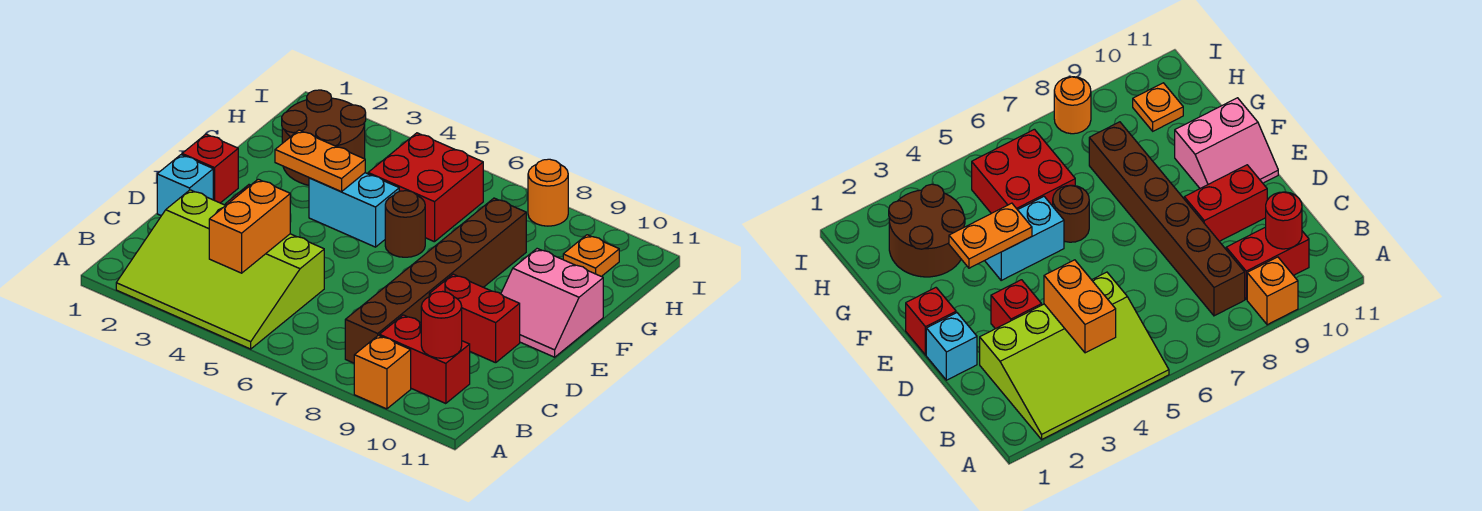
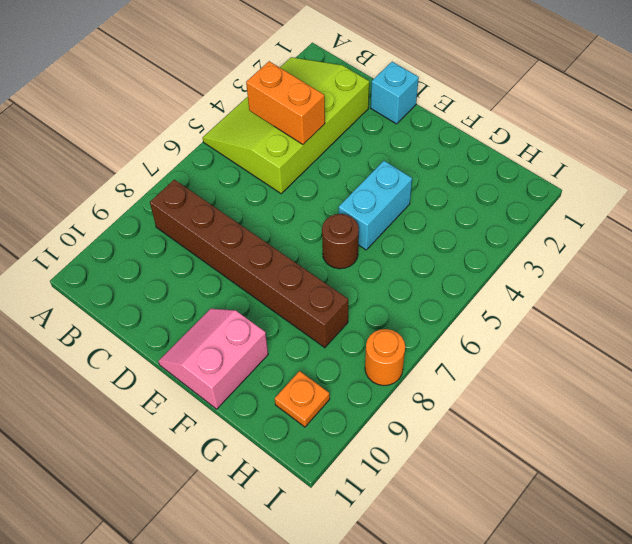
none -> orange brick A9 level 1
none -> red brick B9:B10 level 1
none -> red brick D3 level 1

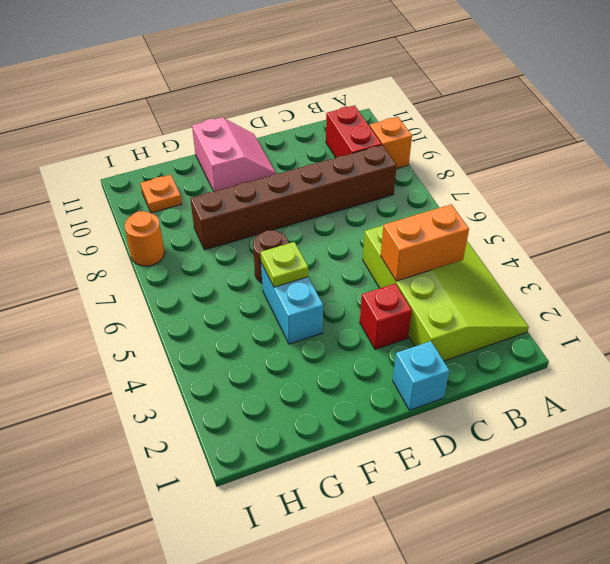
lime plate F5 level 2 -> none
none -> red brick D9:D10 level 1
none -> red brick E1 level 1
none -> brown round brick G2:H3 level 1

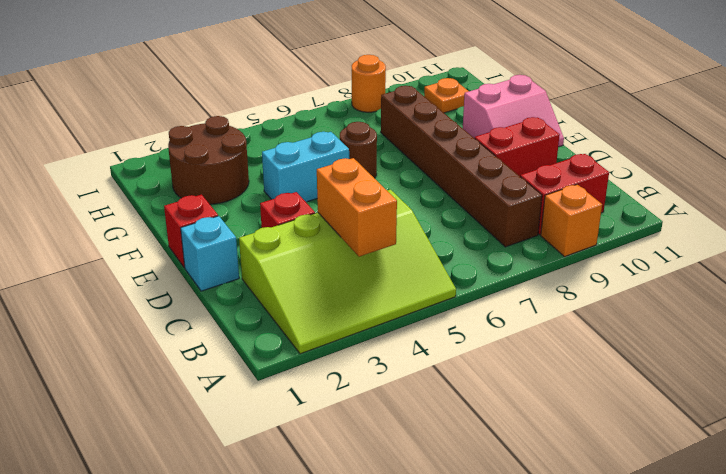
none -> red brick G5:H6 level 1
none -> red round brick B10 level 2
none -> orange plate F3:F4 level 2

